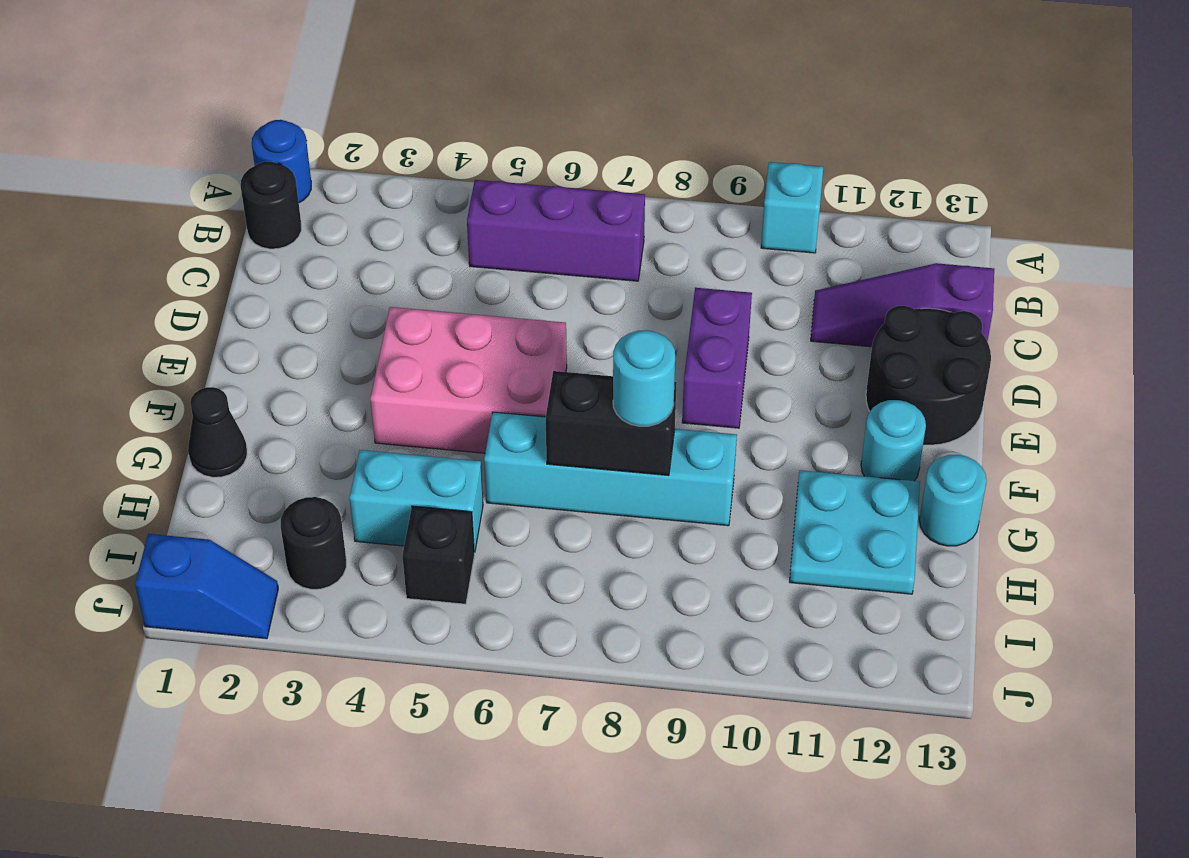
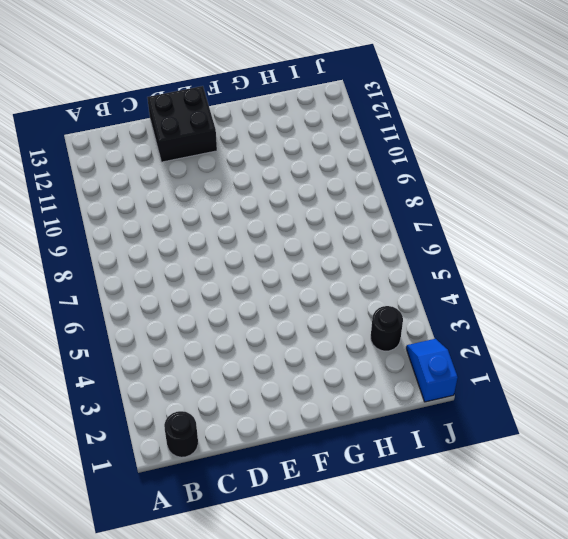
black brick D12:E13 level 1 -> black round brick D12:E13 level 1
none -> blue round brick A1 level 1
none -> cyan brick A10 level 1
none -> purple brick B5:B7 level 1

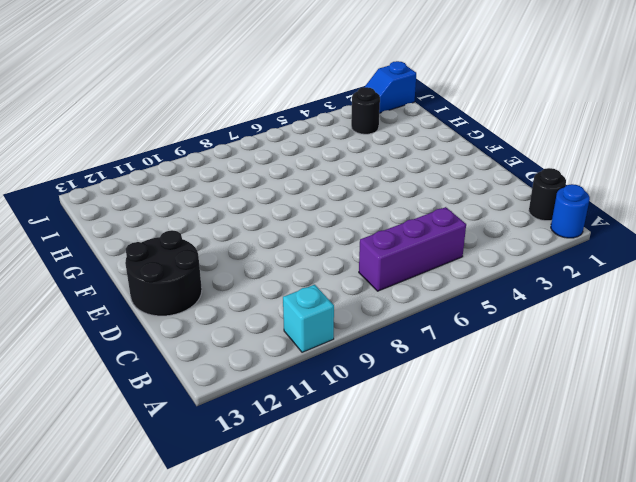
none -> purple slope C11:C13 level 1 top 13
none -> purple brick D9:E9 level 1
none -> pink brick E4:F6 level 1

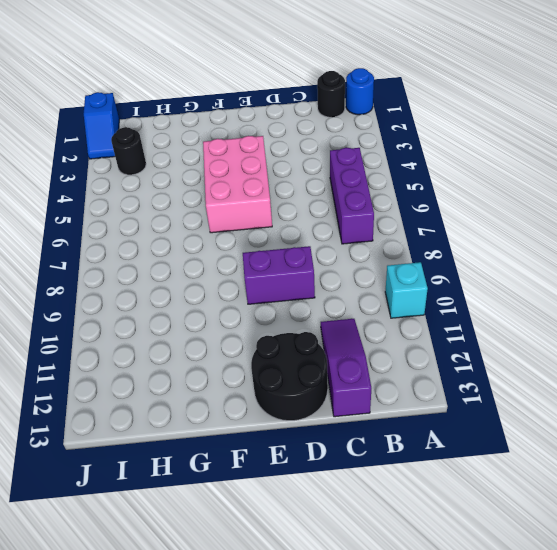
none -> cyan round brick F12 level 1
none -> black cone G1 level 1
none -> cyan brick G6:G9 level 1

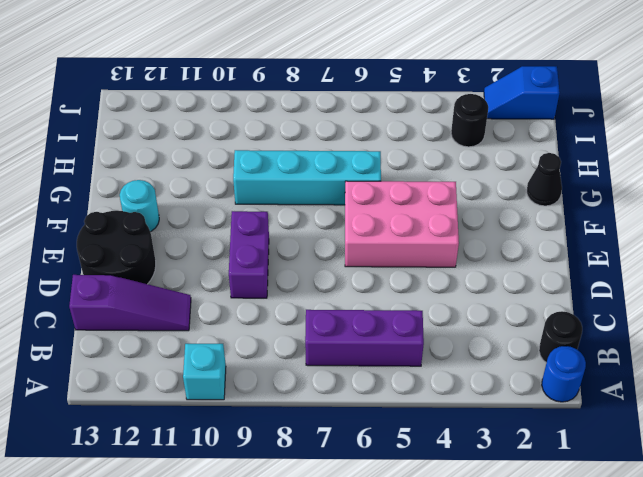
none -> cyan plate G11:H12 level 1
none -> cyan round brick G13 level 1
none -> cyan brick H4:H5 level 1

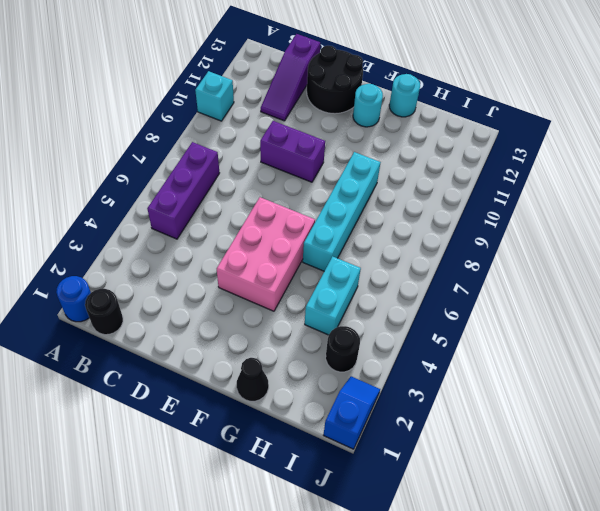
none -> cyan plate G11:H12 level 1
none -> black brick I5 level 1
none -> black brick G7:G8 level 2

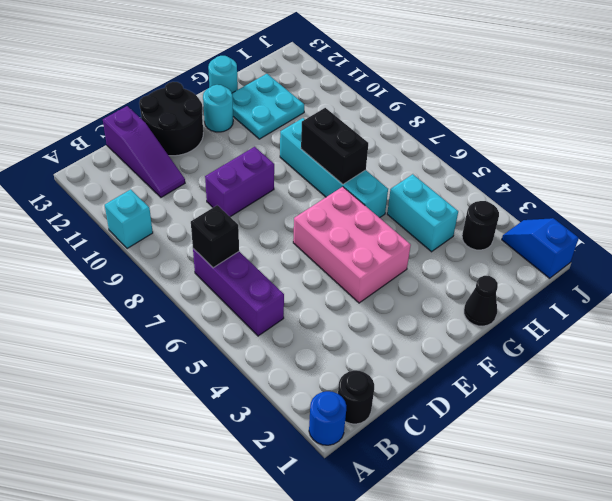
black brick B7 level 2 -> black brick I5 level 1
none -> cyan round brick G8 level 3

